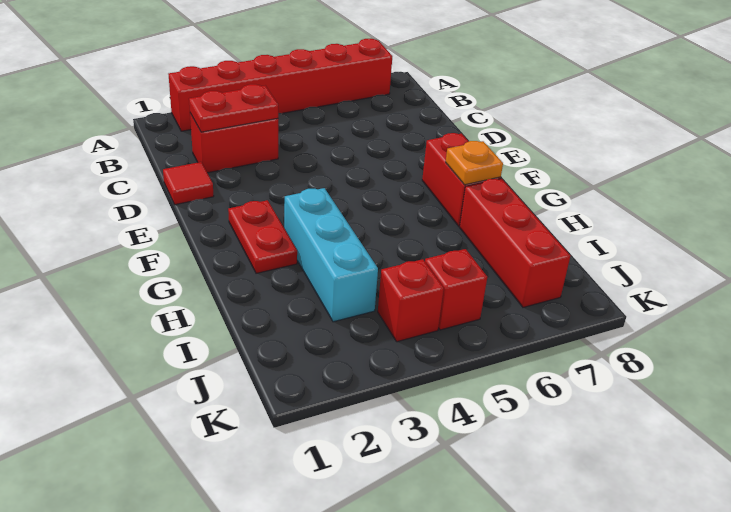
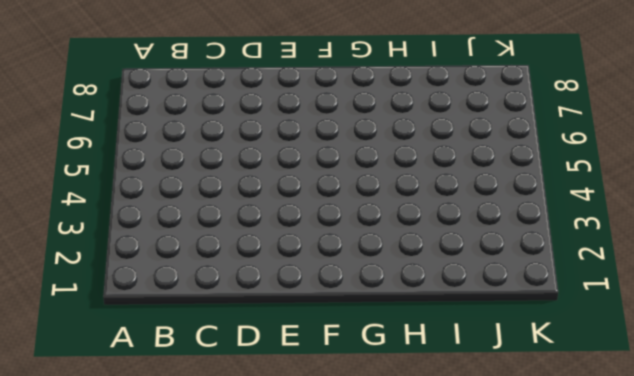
none -> red brick A2:A7 level 1
none -> red brick C2:C3 level 1

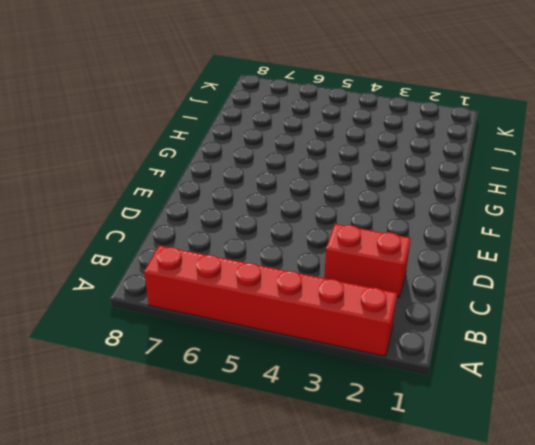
none -> red tile D1 level 1
none -> red plate F2:G2 level 1

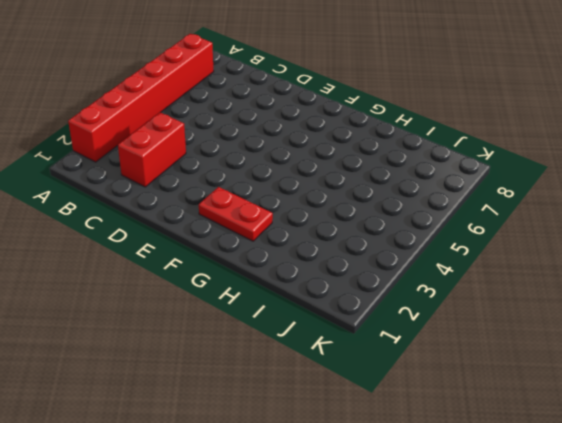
none -> red tile D1 level 1
none -> red brick F7:G7 level 1

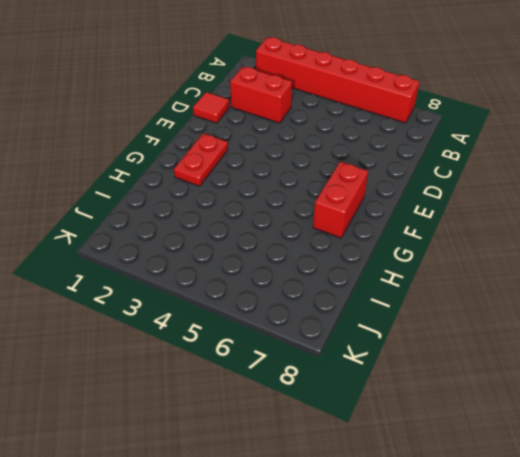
none -> cyan brick G3:I3 level 1
none -> red brick H7:J7 level 1

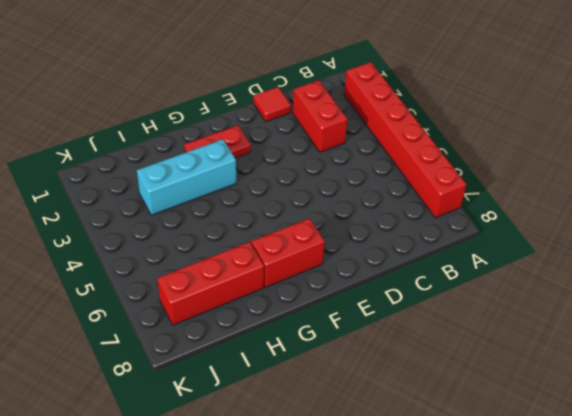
none -> red brick J4 level 1
none -> red brick J5 level 1

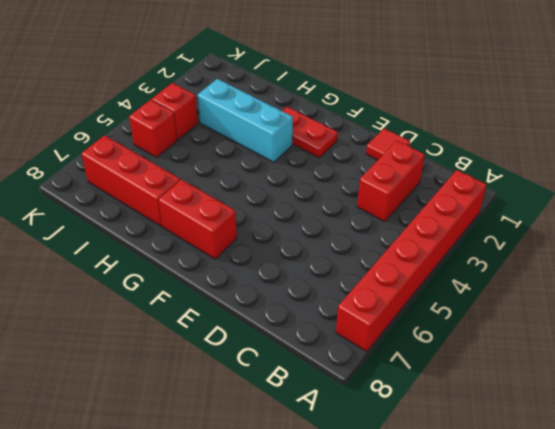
none -> red plate C2:C3 level 2
none -> orange plate G7 level 2

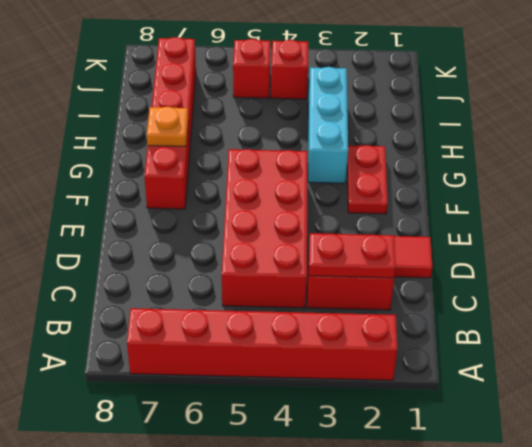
red brick C4:F5 level 1 -> none

